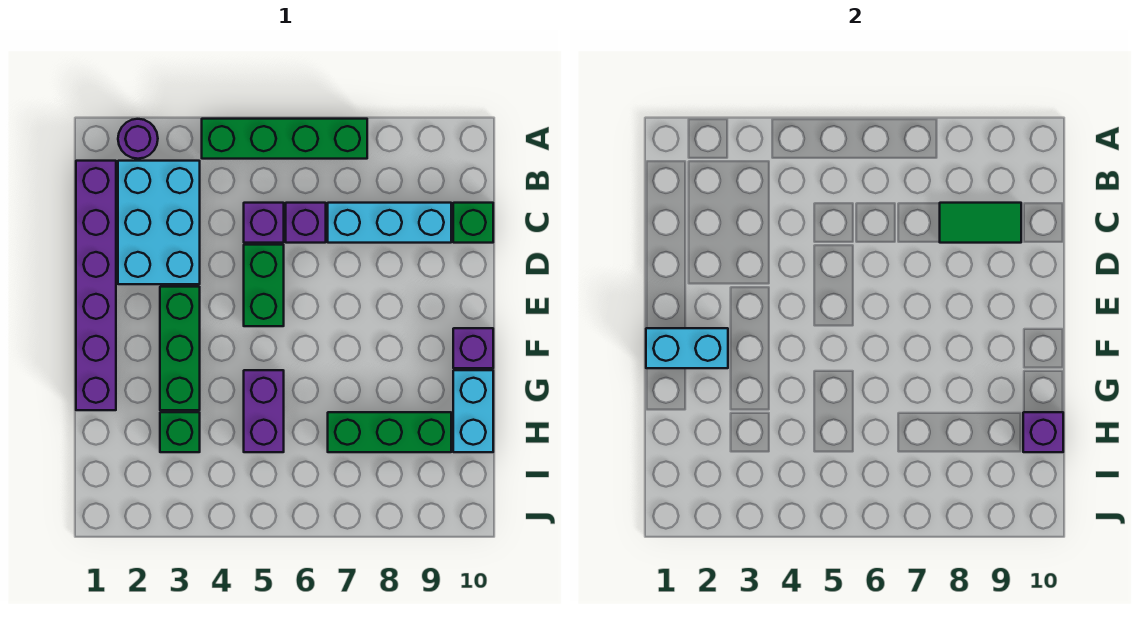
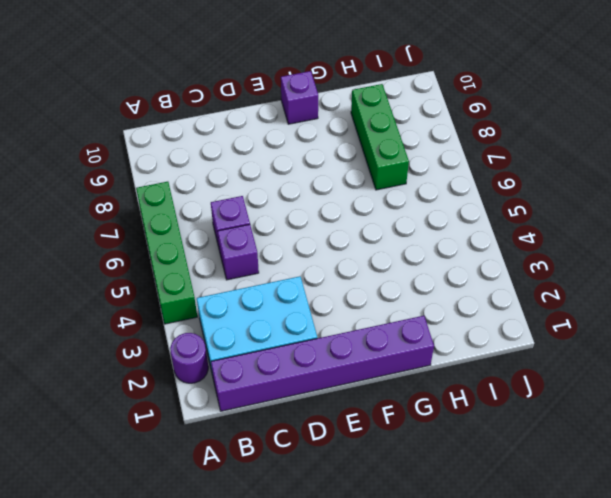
none -> cyan brick C7:C9 level 1
none -> green brick C10 level 1
none -> green brick D5:E5 level 1

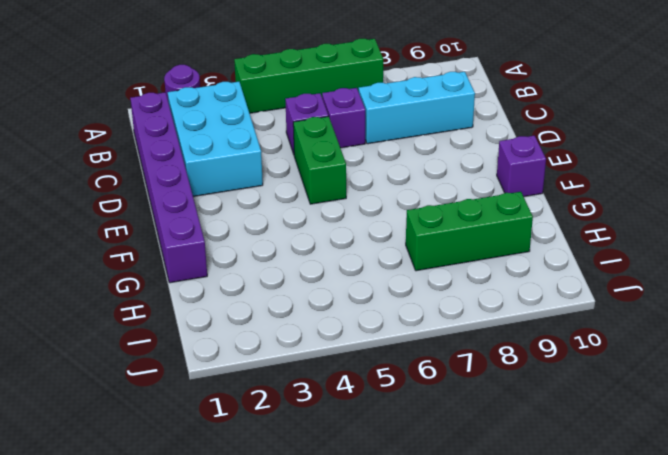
none -> green brick C10 level 1
none -> green brick E3:G3 level 1
none -> purple brick G5:H5 level 1

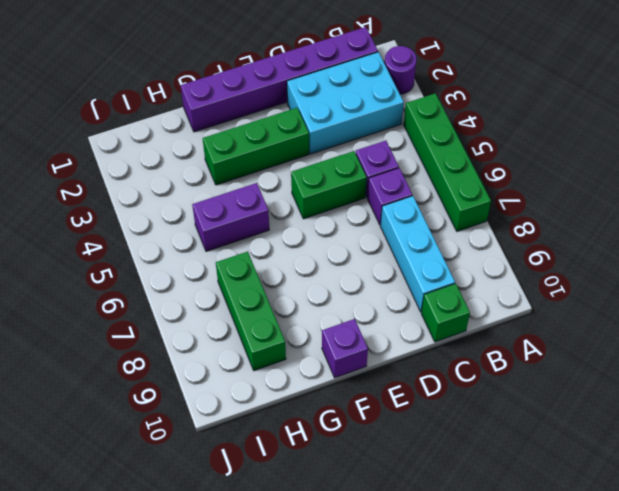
none -> cyan brick G10:H10 level 1
none -> green brick H3 level 1
none -> green tile C8:C9 level 2

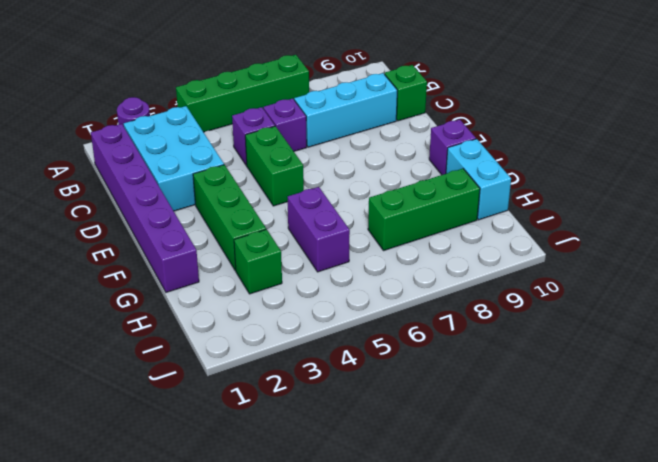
none -> green tile C8:C9 level 2
none -> cyan brick F1:F2 level 2
none -> purple brick H10 level 2

